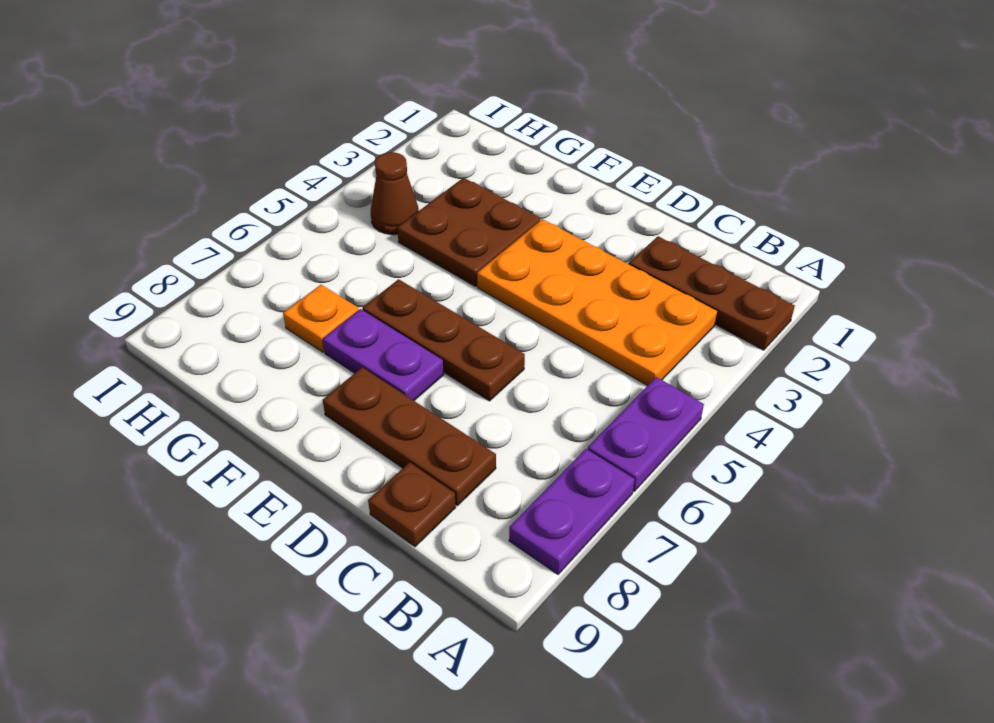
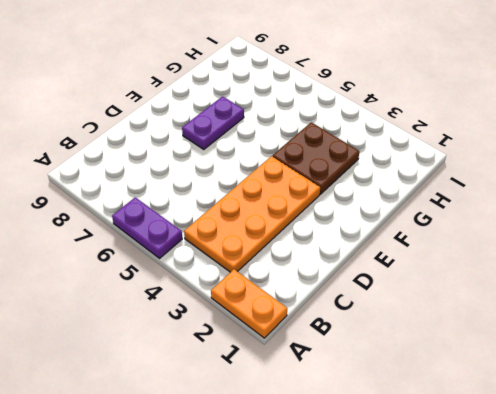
orange plate A1:A2 level 1 -> brown plate A2:C2 level 1
none -> purple plate A7:A8 level 1
none -> brown plate C8:E8 level 1

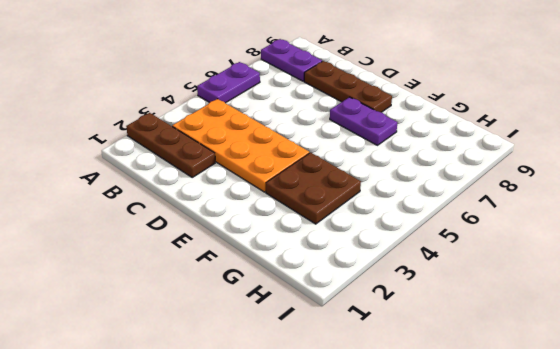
purple plate A8:B8 level 1 -> purple plate A7:A8 level 1
none -> brown plate C9 level 1
none -> brown plate D6:F6 level 1

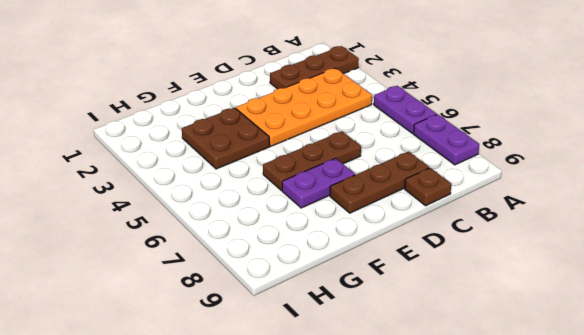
none -> orange plate G7 level 1
none -> brown cone H4 level 1

